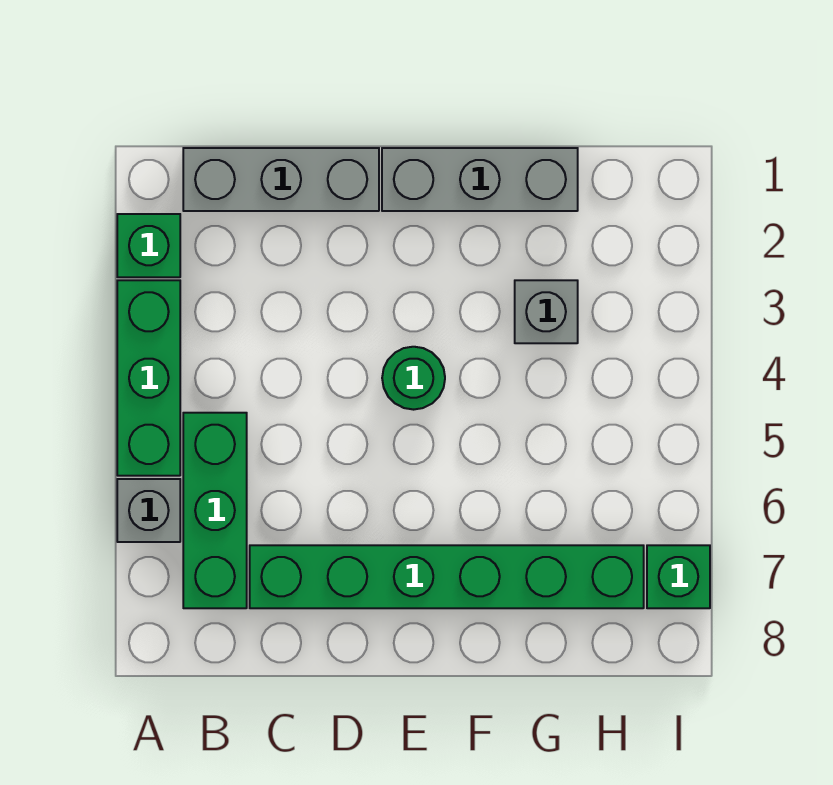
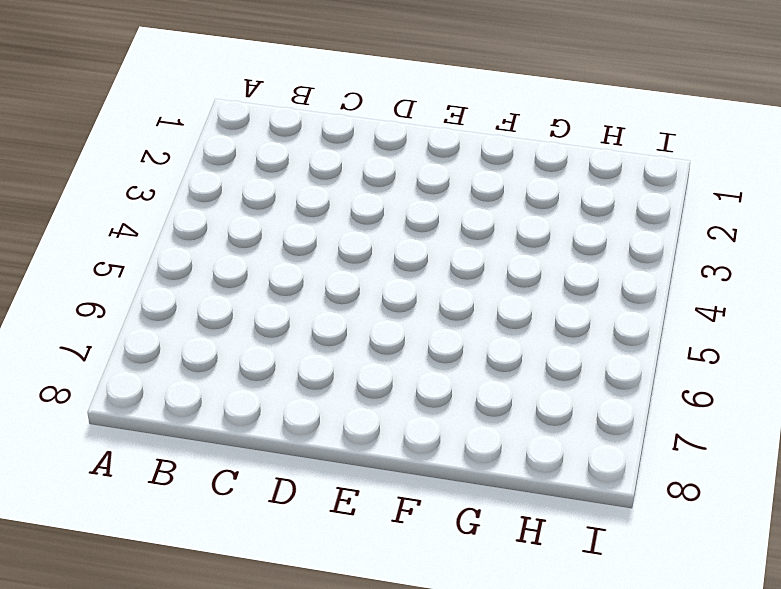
none -> green brick A2 level 1
none -> green brick A3:A5 level 1

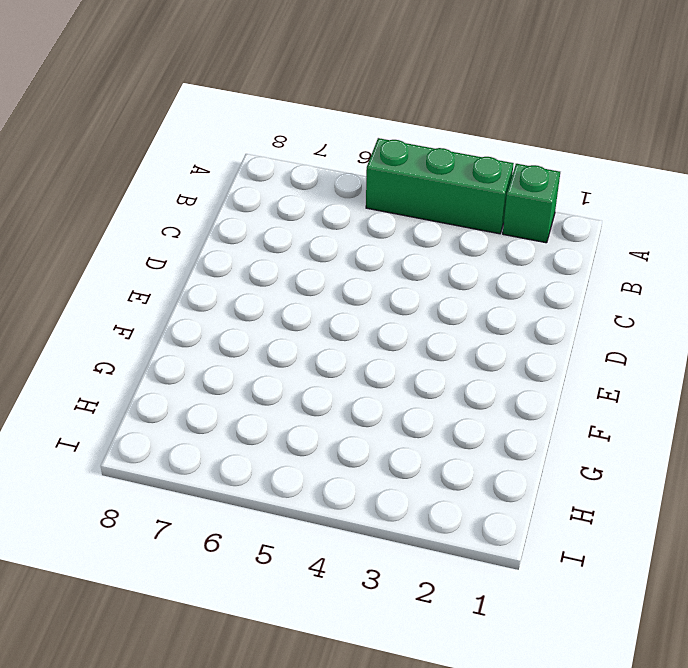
none -> grey brick A6 level 1
none -> grey brick B1:D1 level 1

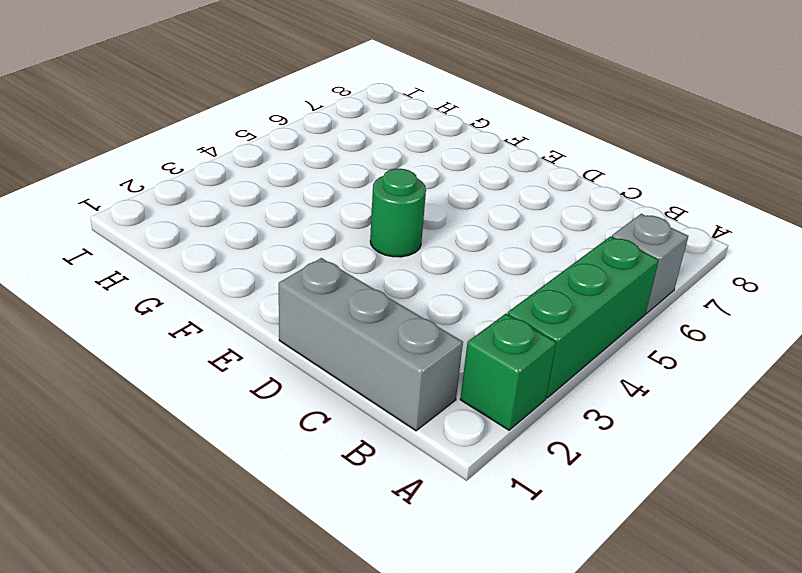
none -> green brick B5:B7 level 1
none -> green brick C7:H7 level 1

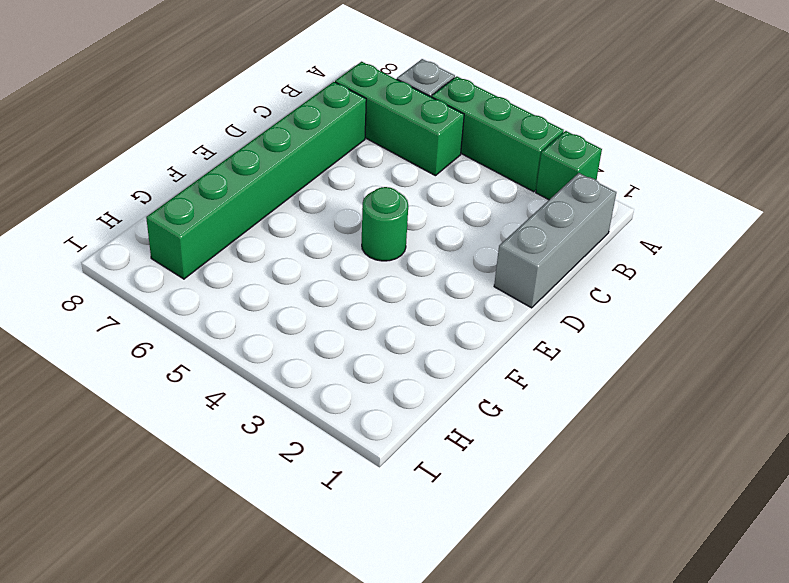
none -> grey brick E1:G1 level 1
none -> grey brick G3 level 1

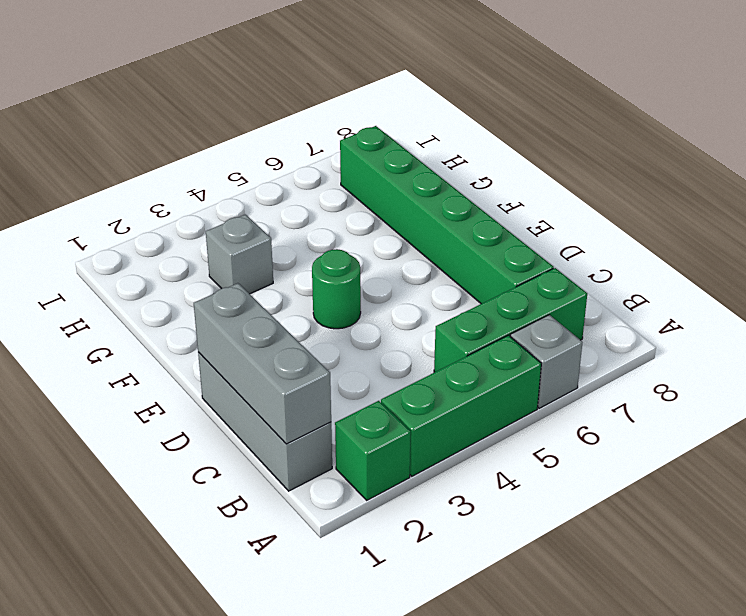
grey brick B1:D1 level 2 -> grey brick E1:G1 level 1
none -> green brick I7 level 1

